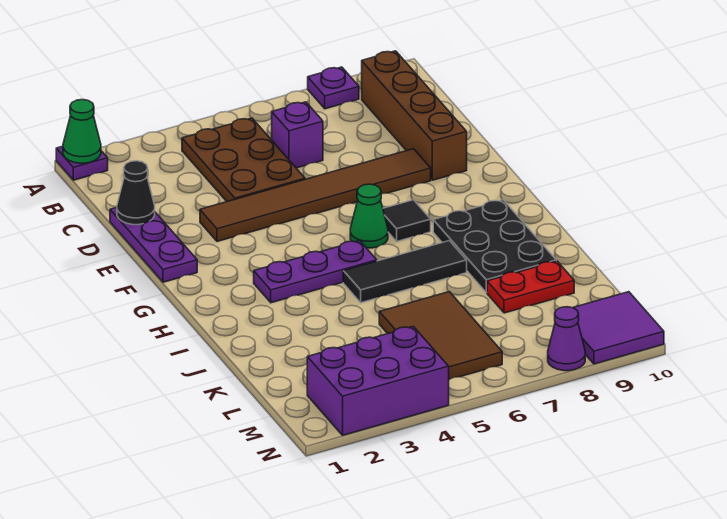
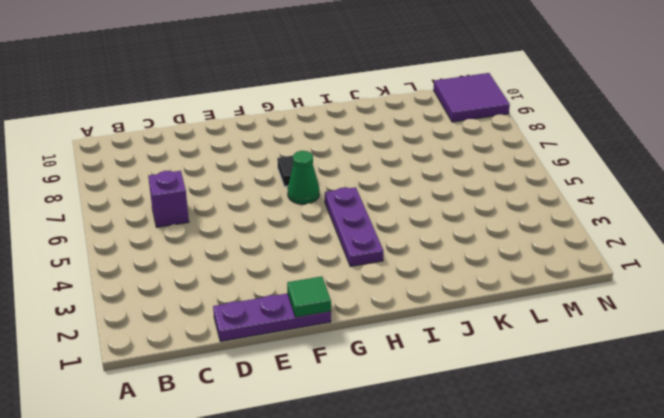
green tile F1 level 2 -> none
none -> purple plate A1 level 1
none -> purple plate A8 level 1
none -> brown plate B4:D5 level 1

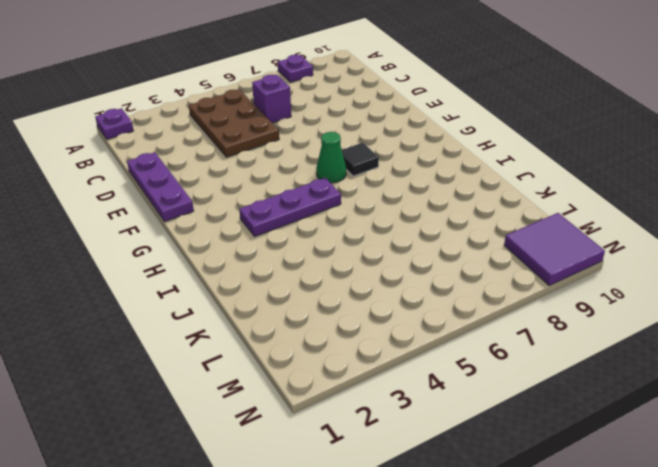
none -> brown brick B9:E9 level 1
none -> brown tile E3:E8 level 1
none -> black plate H8:J9 level 1

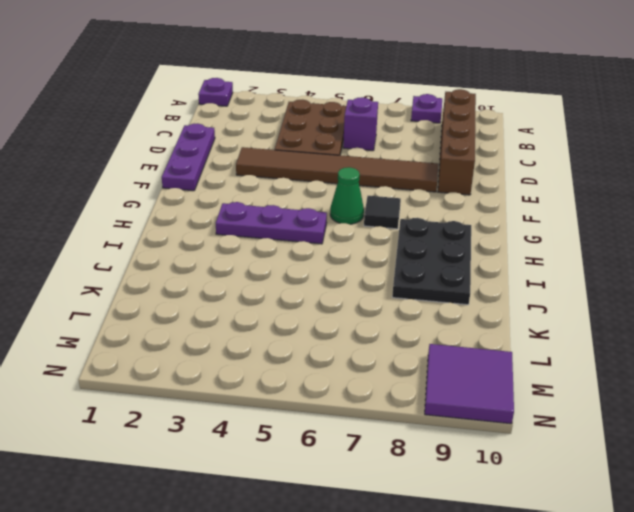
none -> black tile I5:I7 level 1
none -> brown tile K5:M6 level 1
none -> red plate K8:K9 level 1

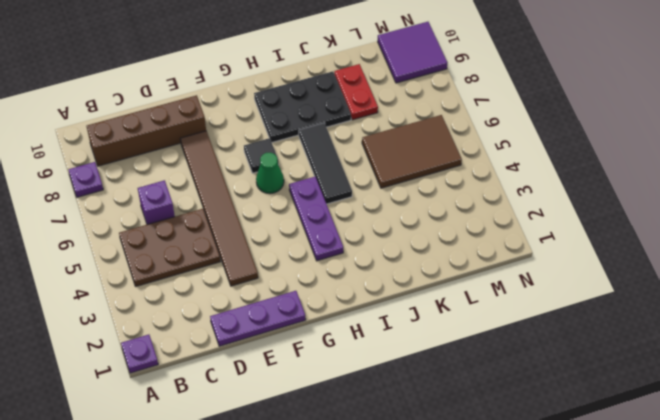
none -> purple brick M2:N4 level 1
none -> purple cone N8 level 1
none -> green cone A1 level 2

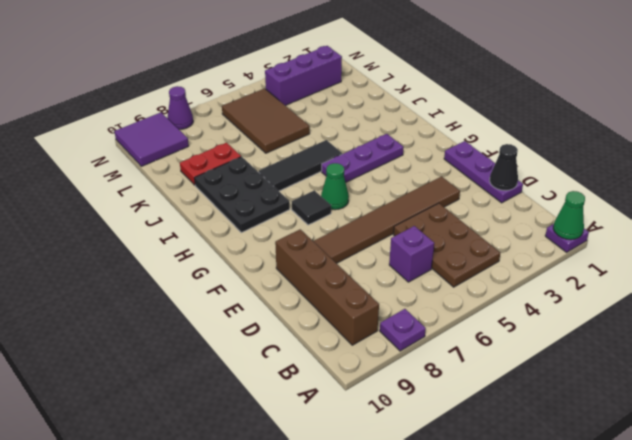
purple brick M2:M4 level 1 -> purple brick M2:N4 level 1

